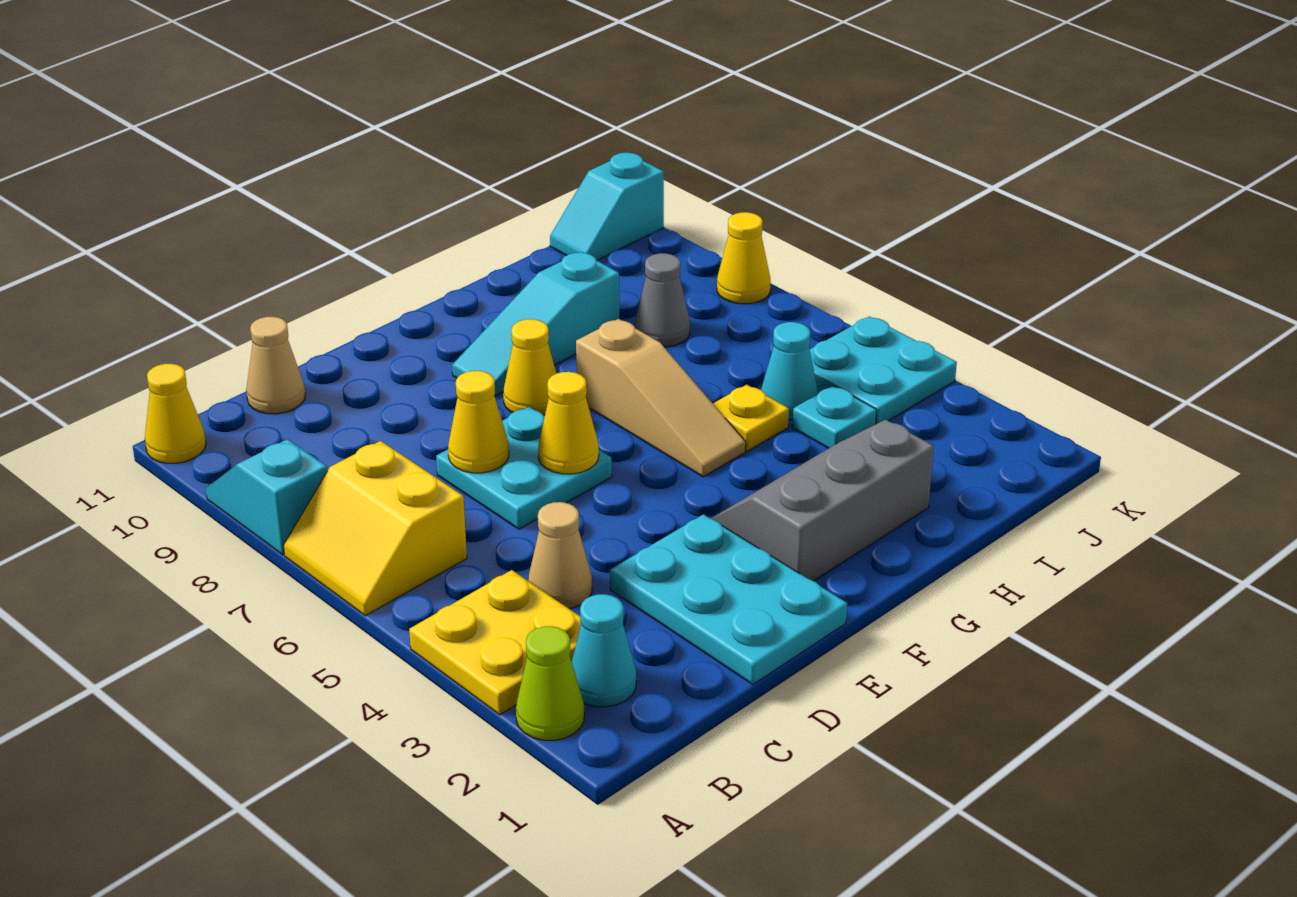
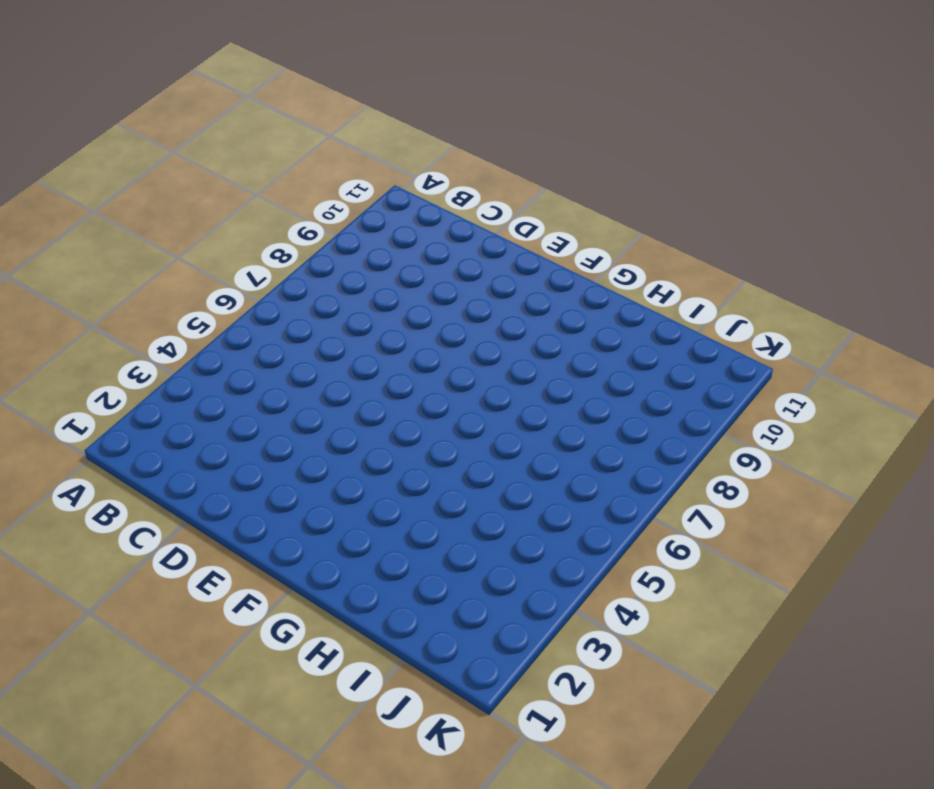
none -> lime cone A2 level 1
none -> yellow plate A3:B4 level 1
none -> yellow slope A6:B7 level 1 top B

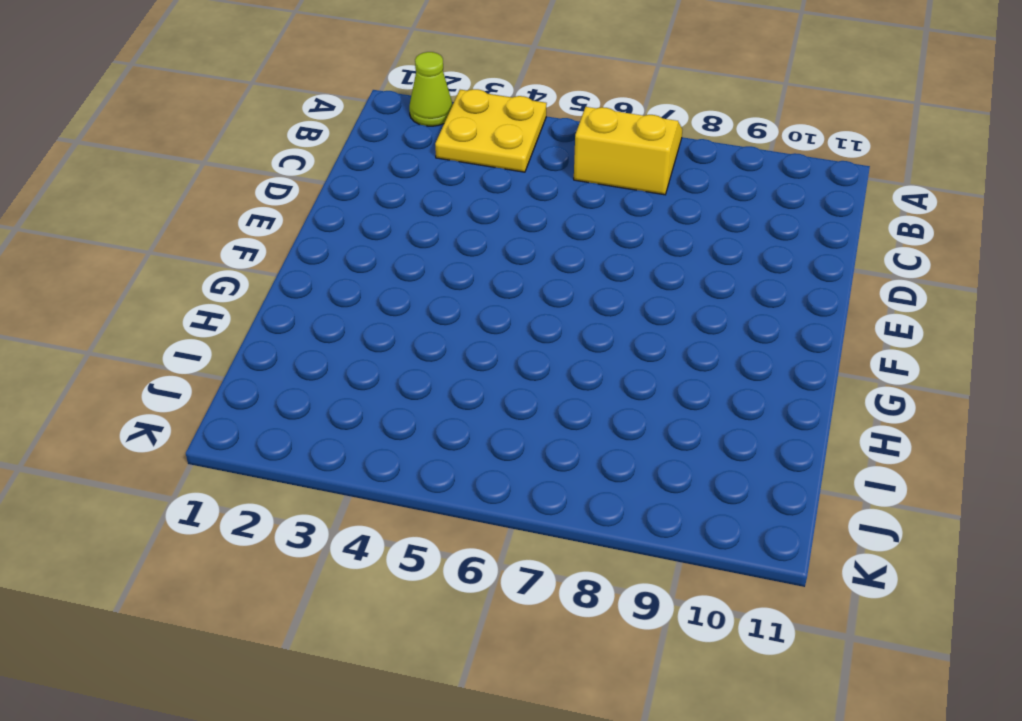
none -> cyan slope A8:A9 level 1 top 8
none -> yellow cone A11 level 1
none -> cyan cone B2 level 1

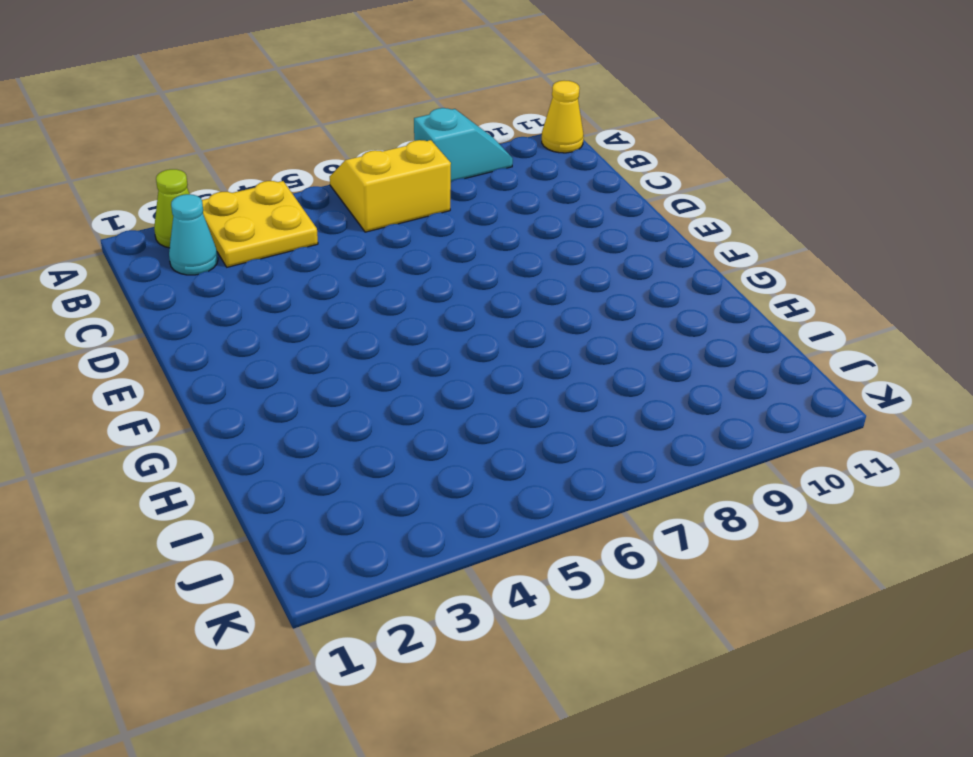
none -> tan cone C4 level 1
none -> tan cone C11 level 1
none -> cyan plate D1:E3 level 1

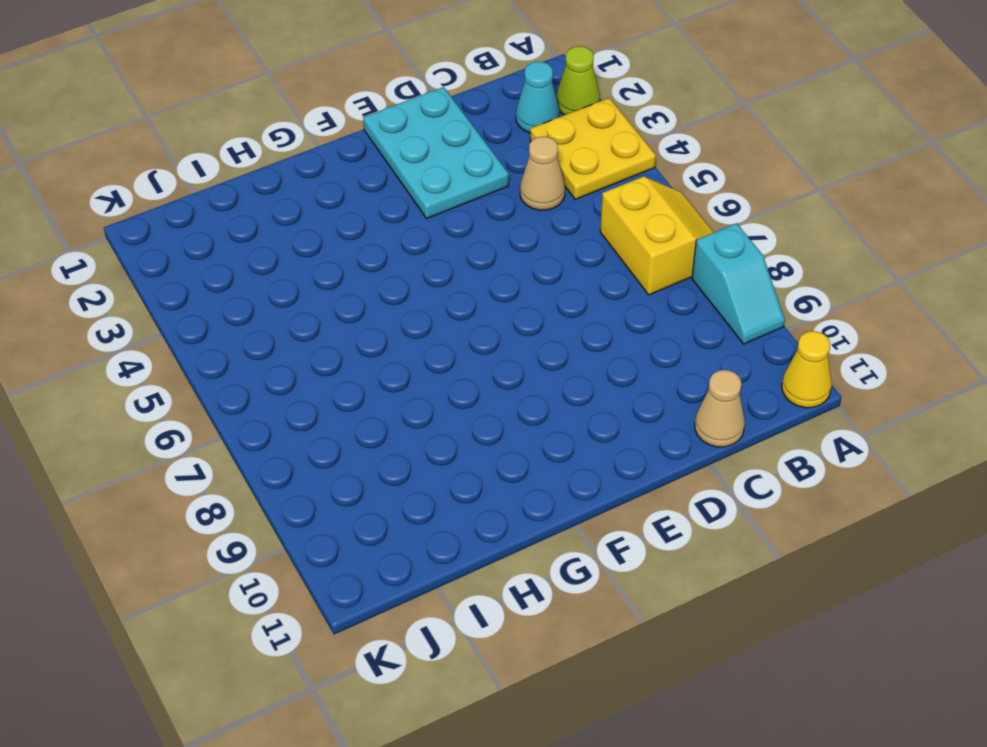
none -> cyan plate D6:E7 level 1
none -> grey slope F2:H3 level 1 top 2
none -> yellow cone F8 level 1

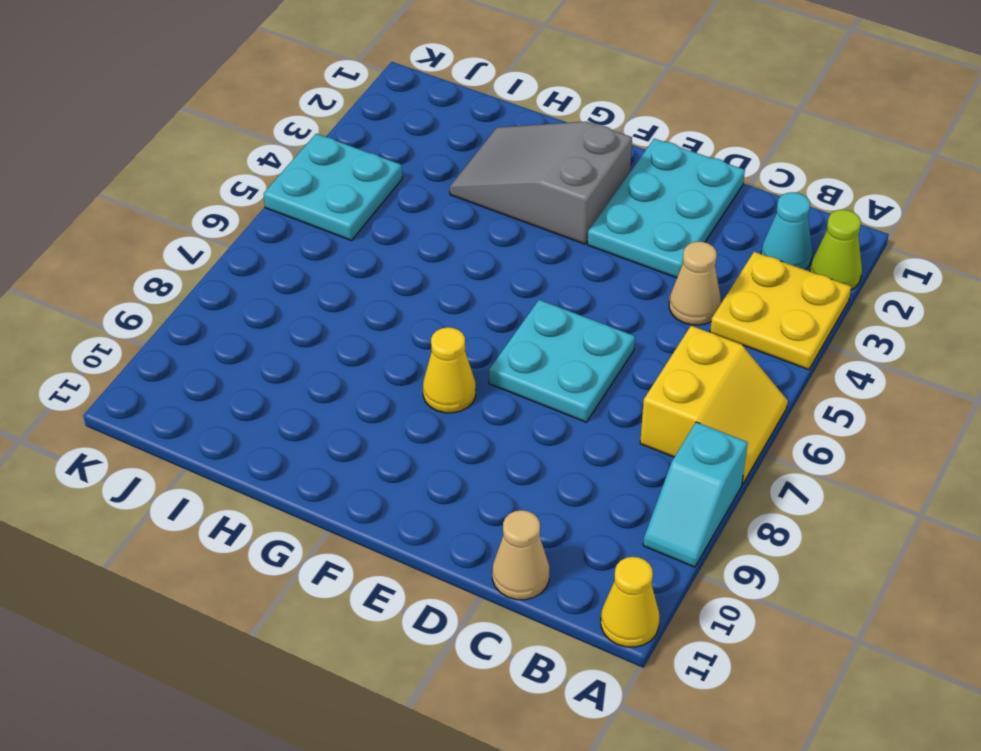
grey slope F2:H3 level 1 top F -> grey slope F2:H3 level 1 top 2
none -> cyan slope F9:H9 level 1 top H
none -> tan slope G5:G7 level 1 top 7
none -> yellow plate H5 level 1

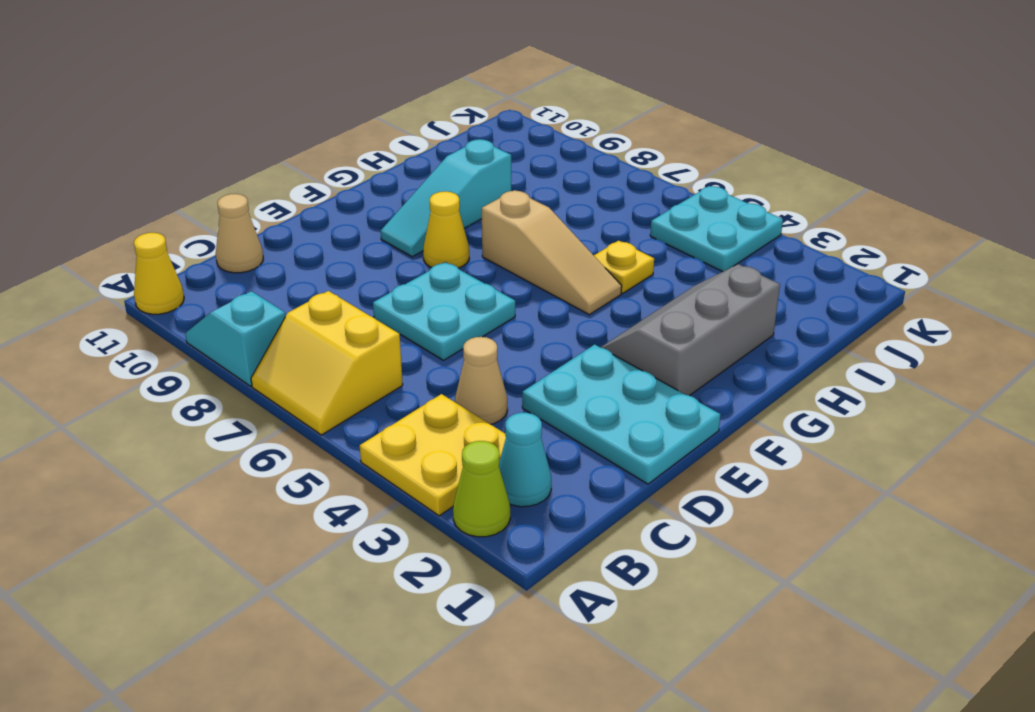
none -> cyan plate I4 level 1
none -> cyan cone I5 level 1
none -> grey cone I8 level 1

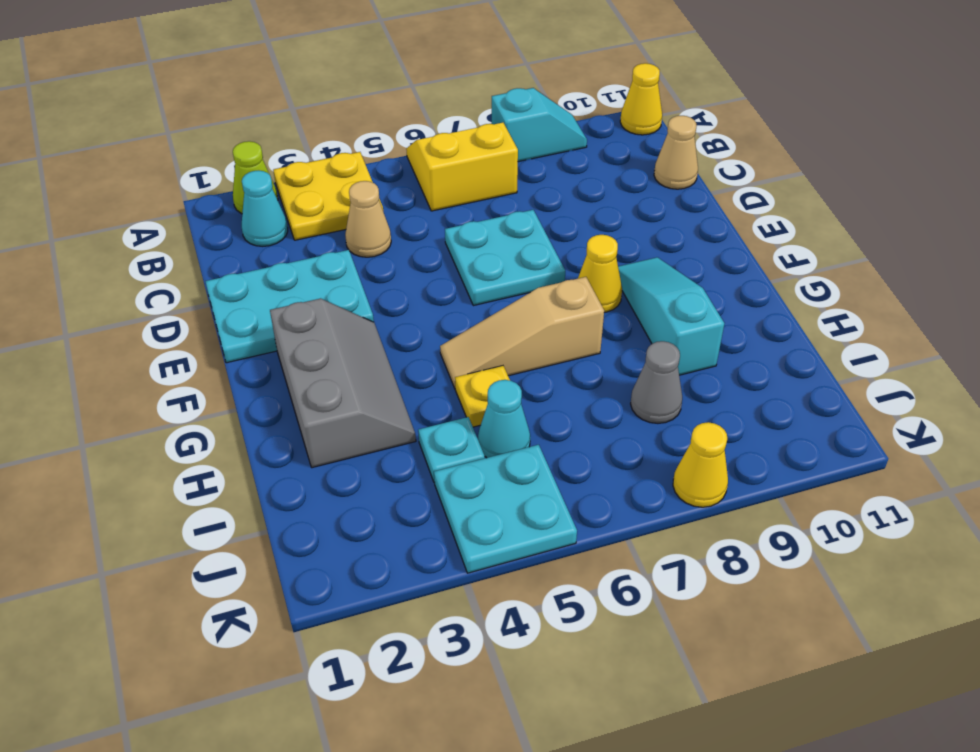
none -> cyan slope J11:K11 level 1 top K
none -> yellow cone D7 level 2
none -> yellow cone E6 level 2

